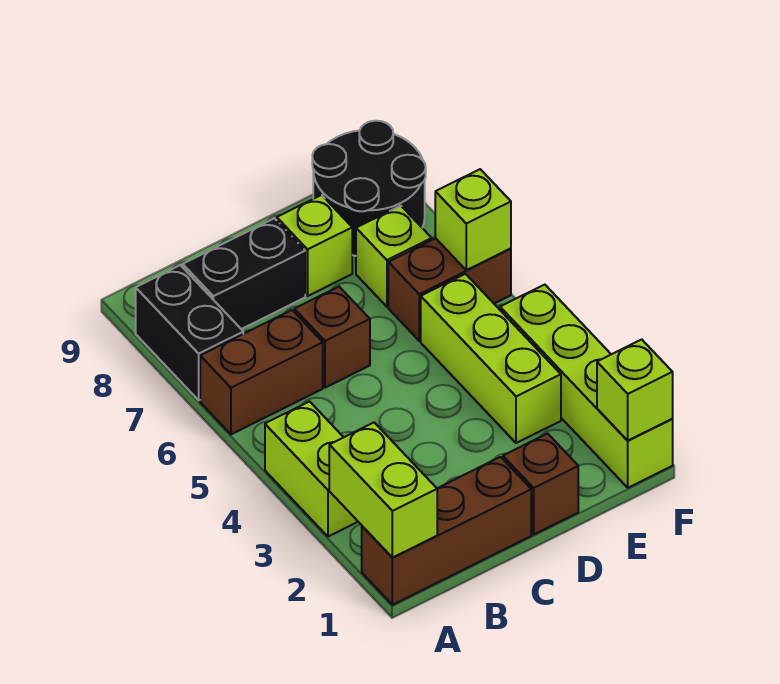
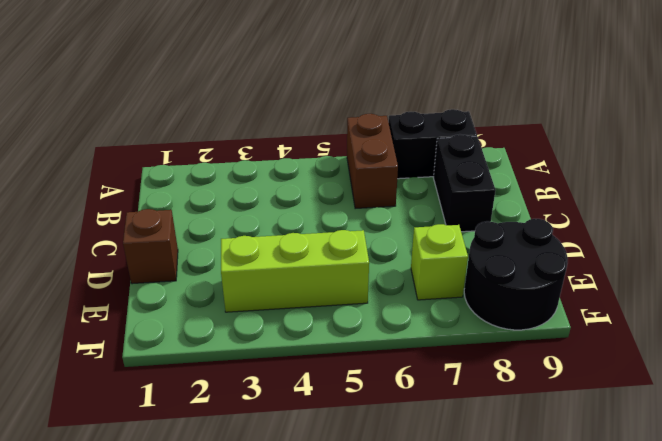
none -> brown brick A1:C1 level 1
none -> lime brick A3:A4 level 1
none -> brown brick C6 level 1

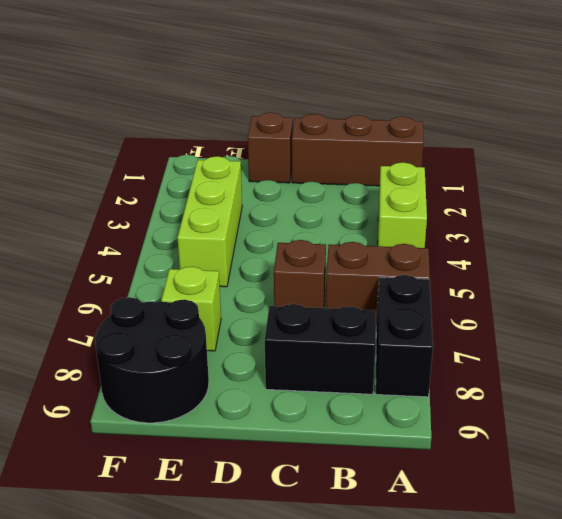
none -> lime brick D8 level 1
none -> brown brick E6:F6 level 1
none -> lime brick F1:F4 level 1

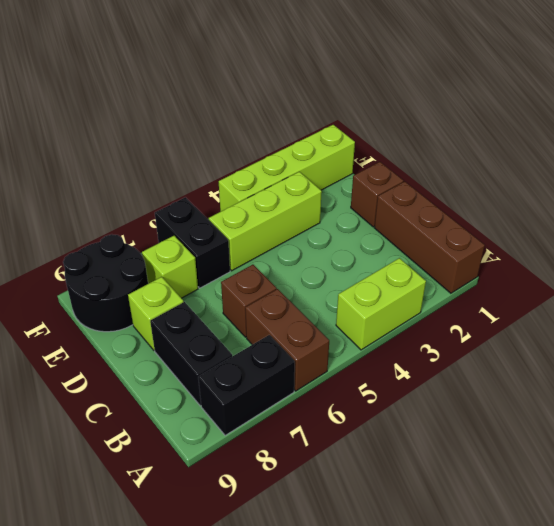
black brick E6:F6 level 1 -> brown brick E6:F6 level 1
none -> lime brick A1:A2 level 2
none -> lime brick F1 level 2
none -> lime brick F6 level 2

